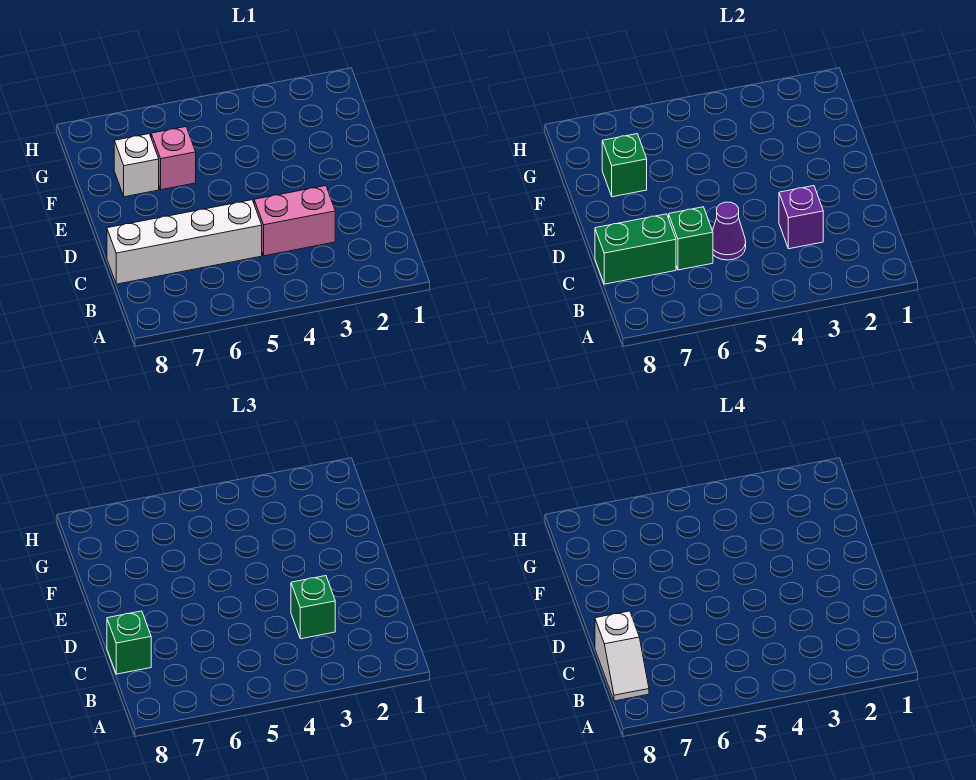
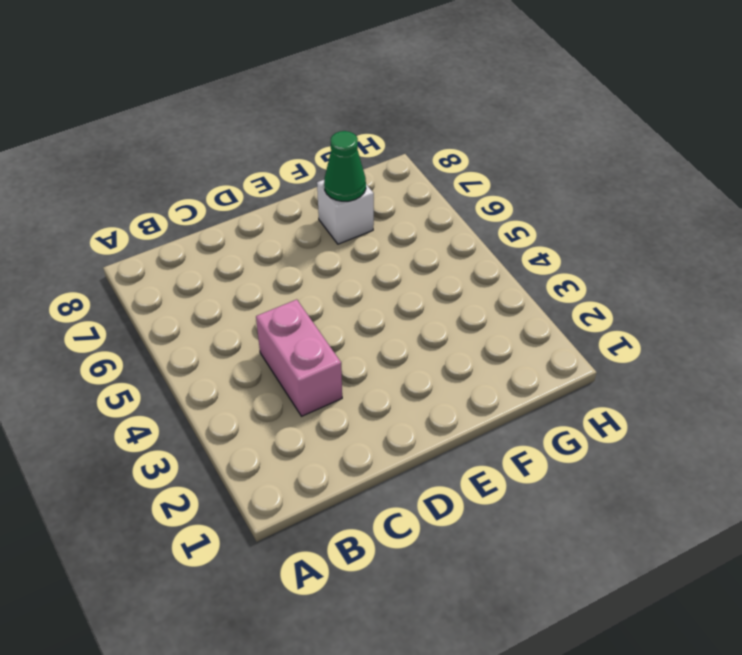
green cone F7 level 2 -> green brick F7 level 2
none -> white brick C5:C8 level 1
none -> pink brick F6 level 1
none -> purple brick C3 level 2

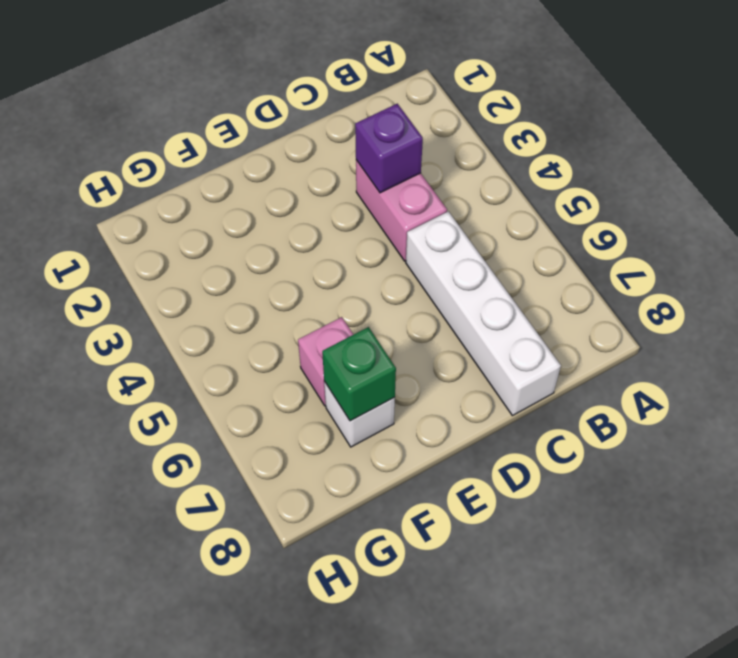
none -> purple cone C5 level 2
none -> green brick C6 level 2
none -> green brick C7:C8 level 2

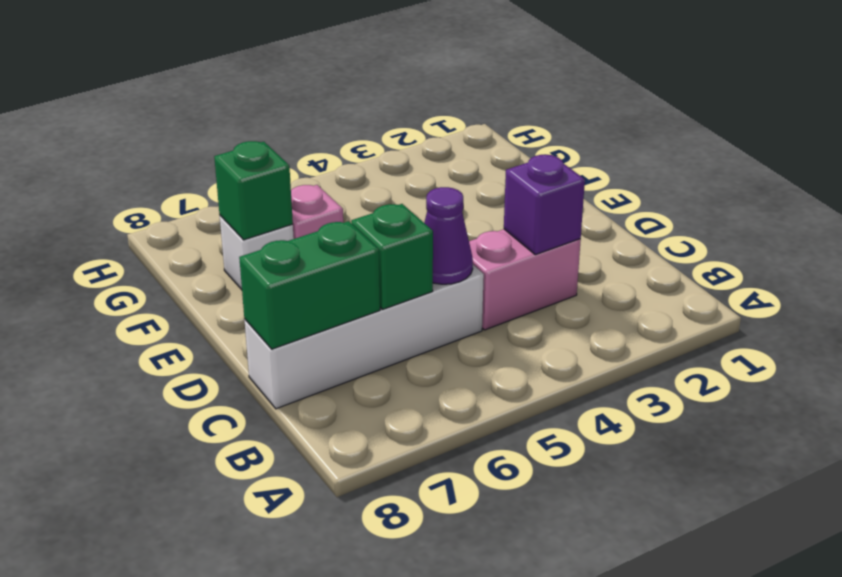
none -> green brick C3 level 3
none -> green brick C8 level 3
none -> white slope B8:C8 level 4 top C

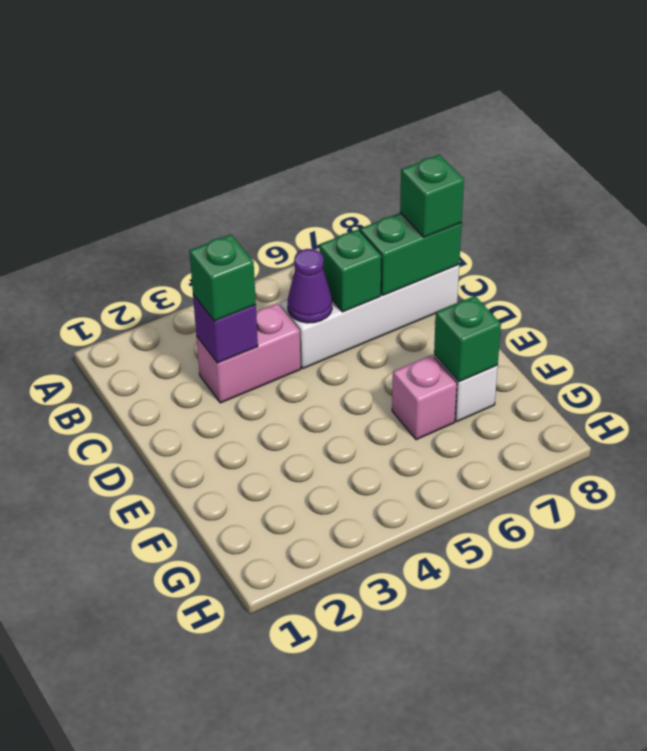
none -> white slope B8:C8 level 4 top C

